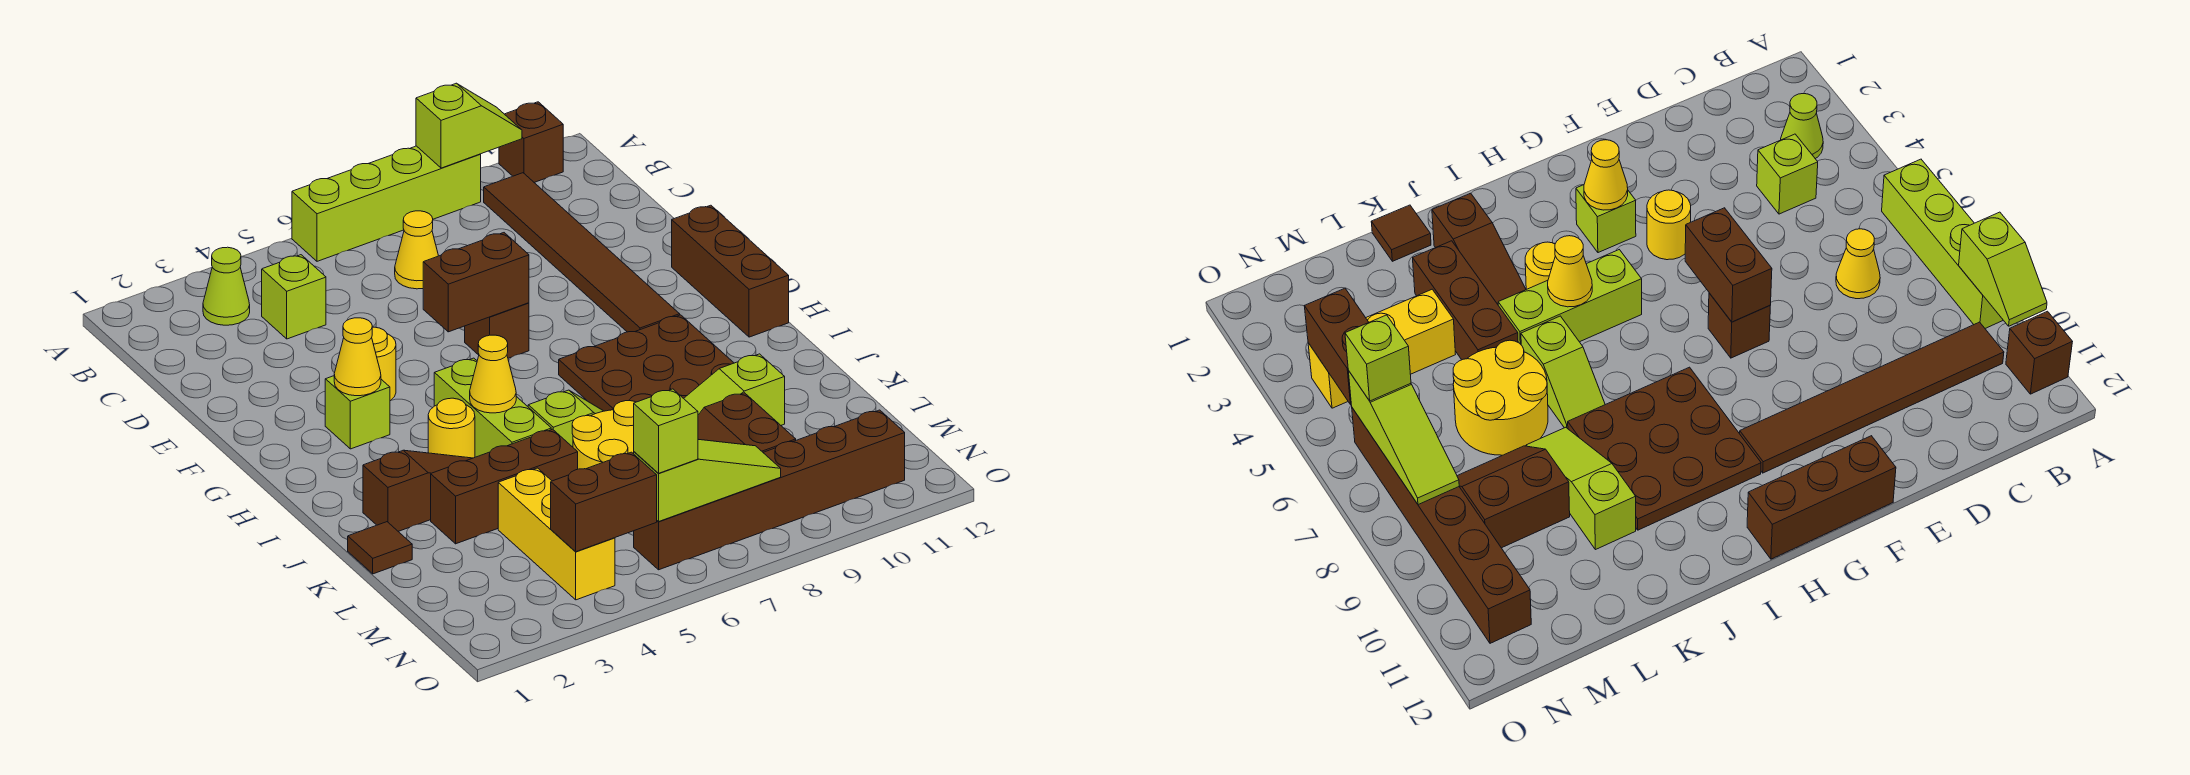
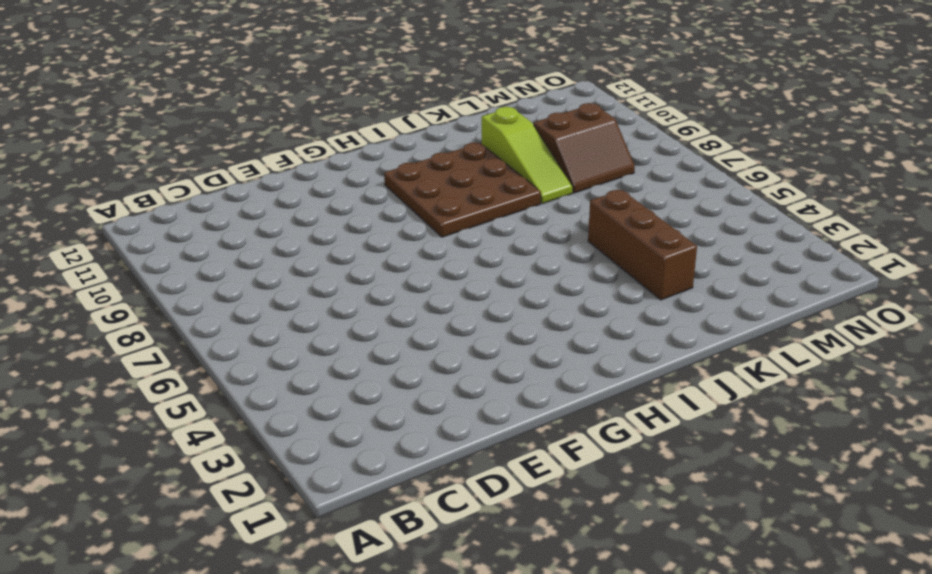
none -> lime brick A6:A9 level 1
none -> brown brick A11 level 1
none -> lime cone B3 level 1

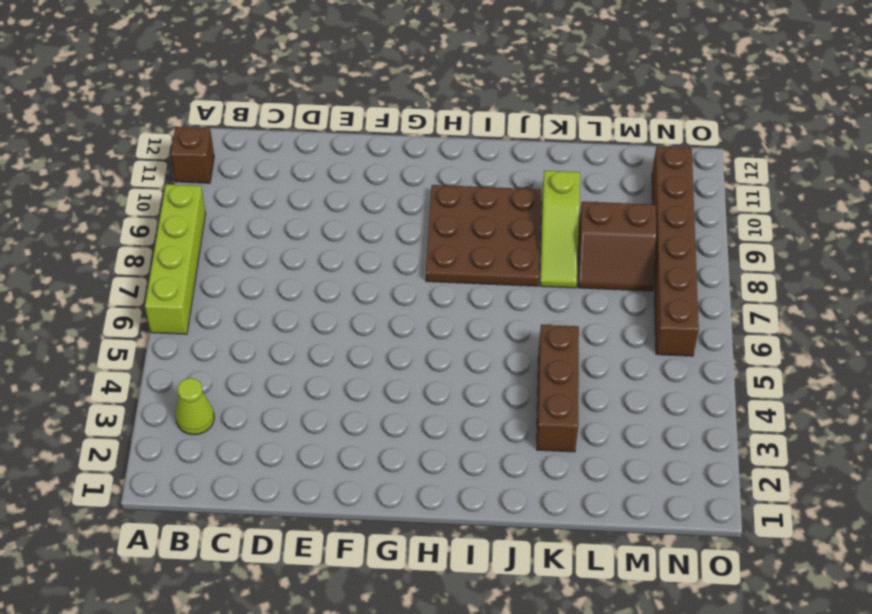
none -> brown tile B10:G10 level 1
none -> lime brick C4 level 1
none -> yellow cone C7 level 1

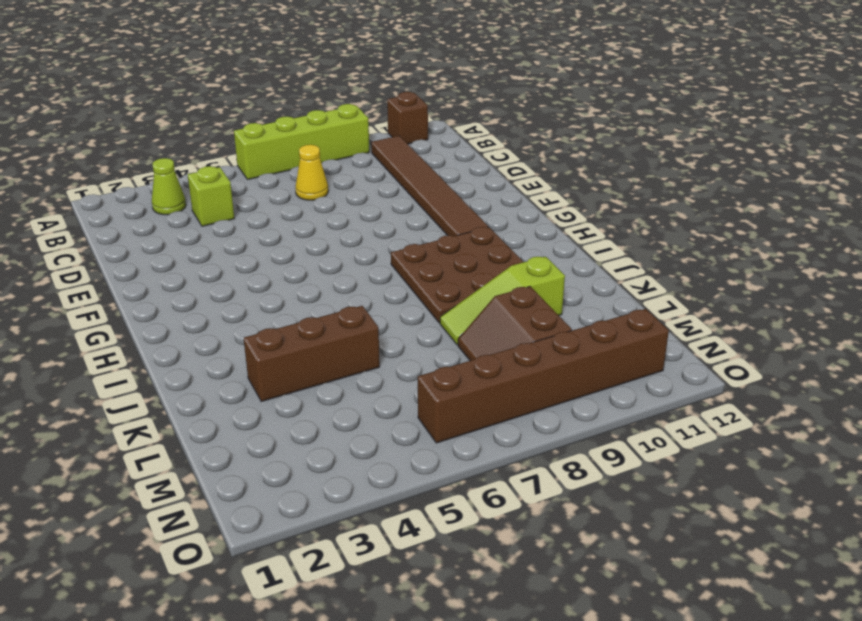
none -> yellow round brick F4 level 1
none -> brown brick F7 level 1
none -> brown brick F12:H12 level 1

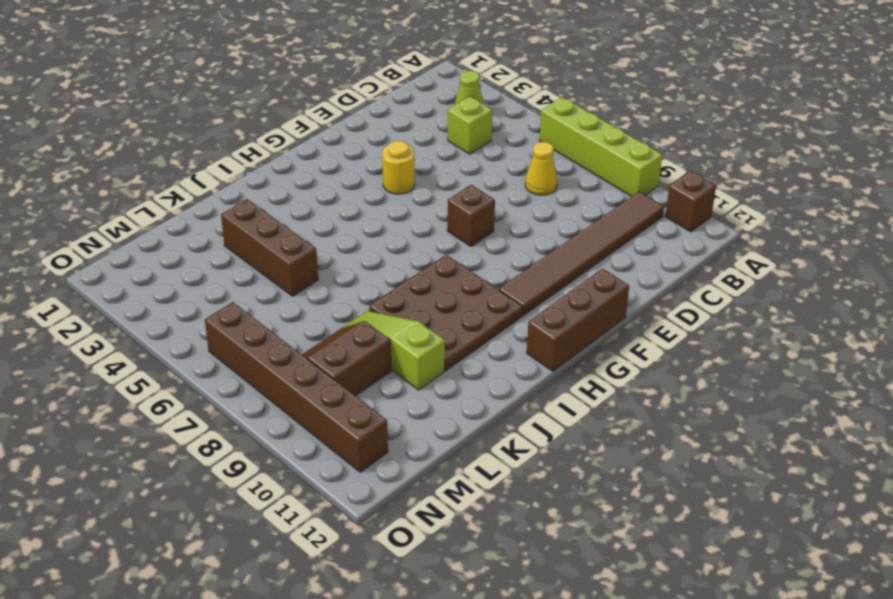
none -> lime brick G3 level 1
none -> lime brick H5:J5 level 1
none -> yellow round brick I4 level 1

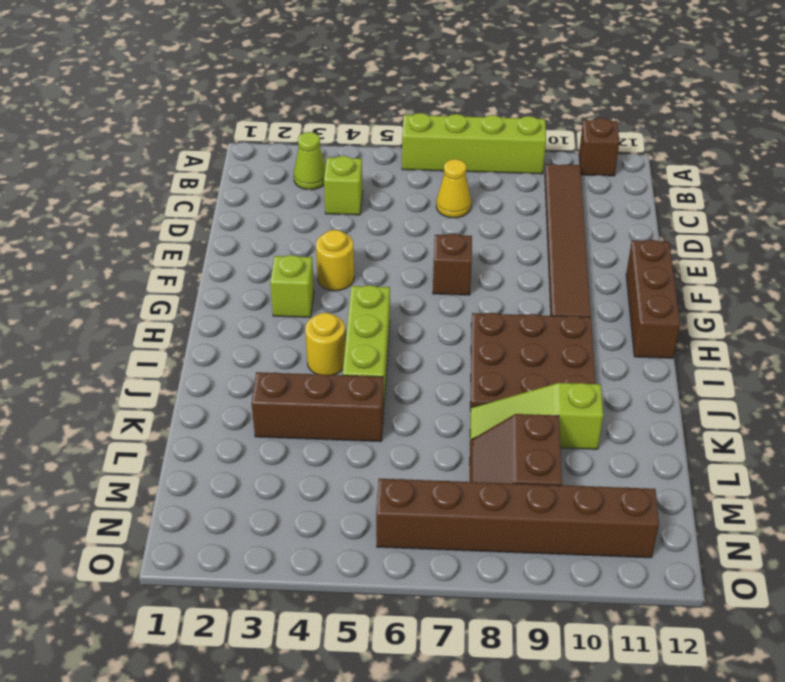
none -> brown slope J2:J4 level 1 top 2
none -> lime slope J6:J7 level 1 top 6
none -> brown tile K1 level 1

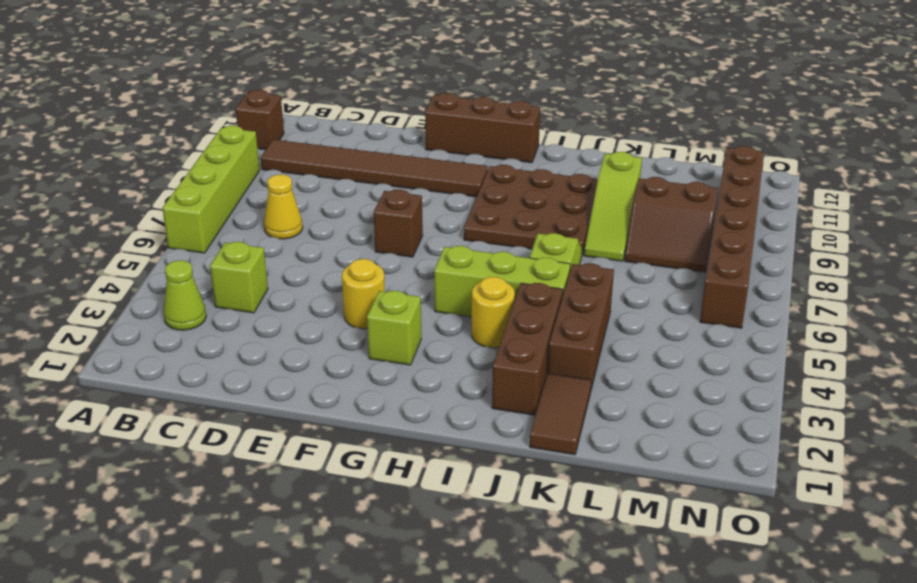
brown brick J2:J4 level 1 -> brown slope J2:J4 level 1 top 2
brown tile K1:K2 level 1 -> brown tile K1 level 1
none -> yellow round brick K6:L7 level 1
none -> yellow brick L4:N4 level 1
none -> lime slope A9:A10 level 2 top 9

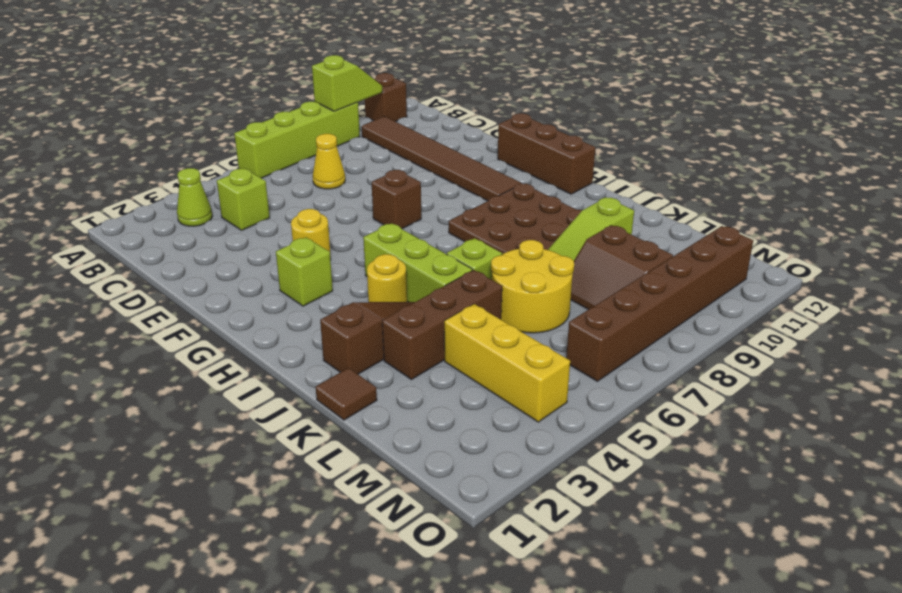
none -> brown brick F6:F7 level 2
none -> yellow cone G3 level 2
none -> yellow cone I5 level 2

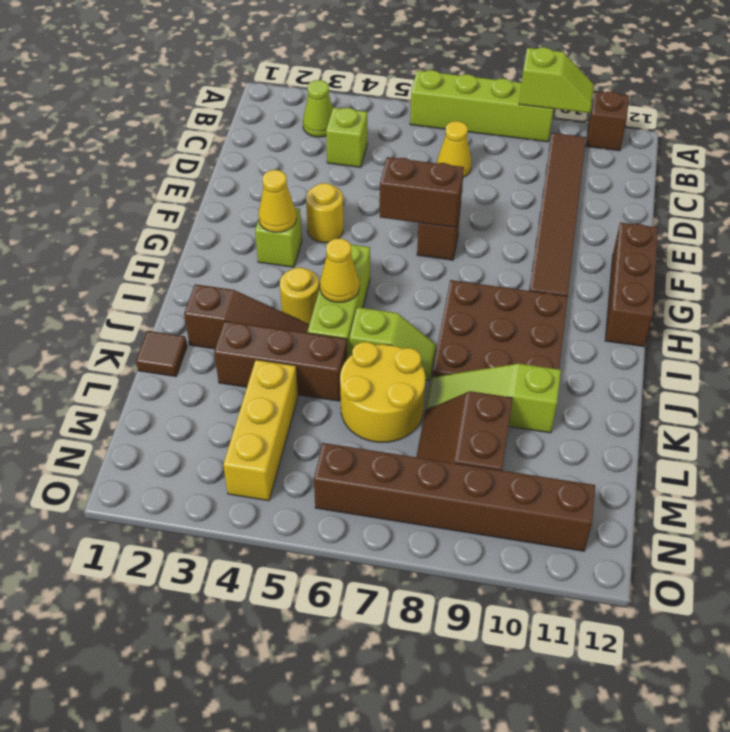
none -> brown brick N4:N5 level 2
none -> lime slope N6:N8 level 2 top 6
none -> lime brick N6 level 3

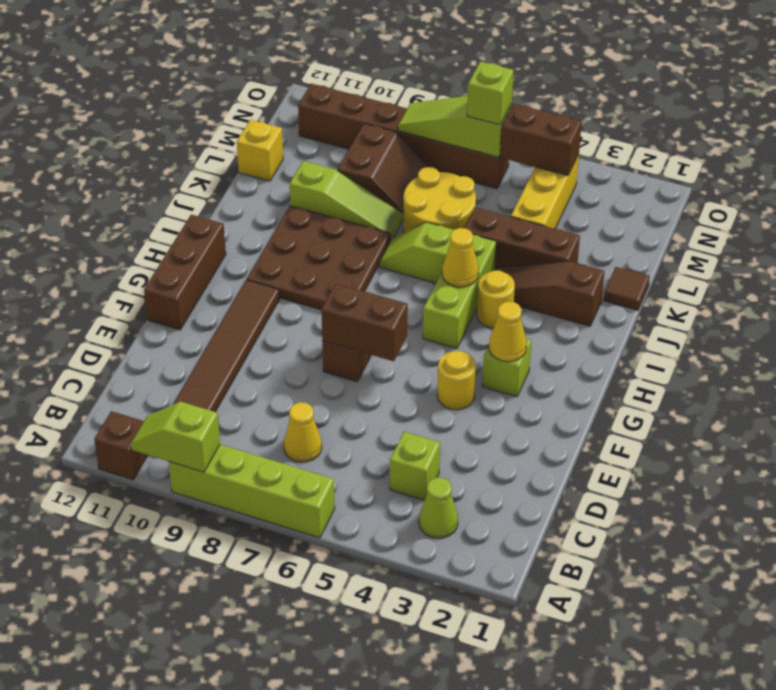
yellow brick L12 level 1 -> none

